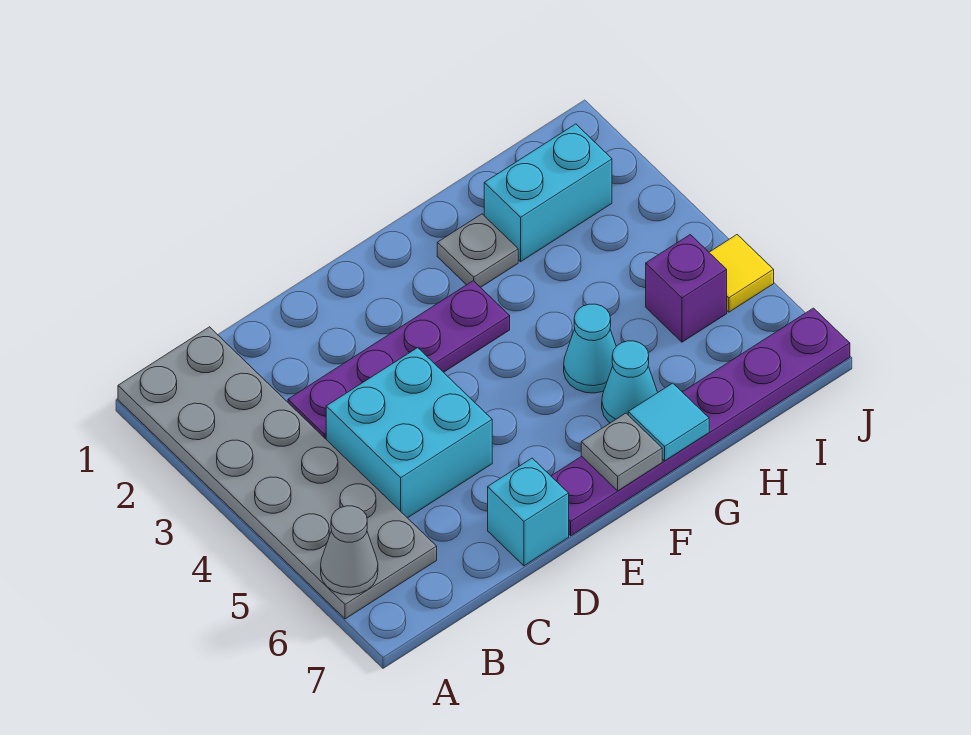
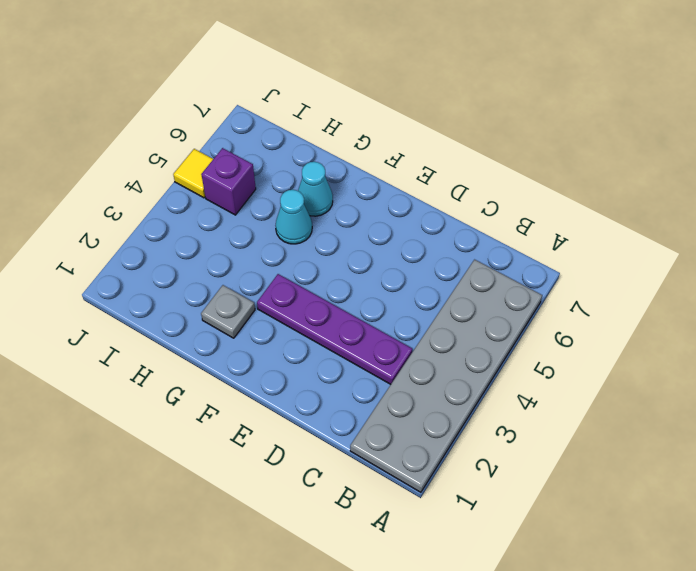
none -> cyan brick C4:D5 level 1
none -> cyan brick D7 level 1
none -> purple plate E7:J7 level 1

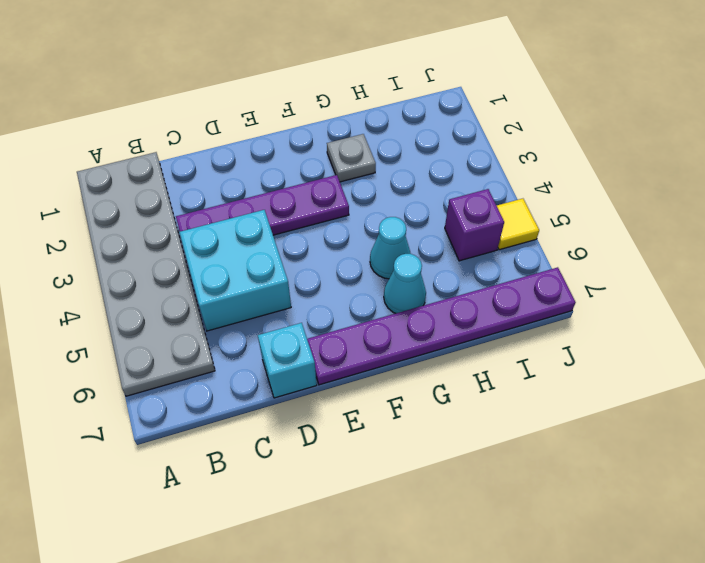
none -> cyan brick H2:I2 level 1
none -> grey cone A6 level 2
none -> grey plate F7 level 2

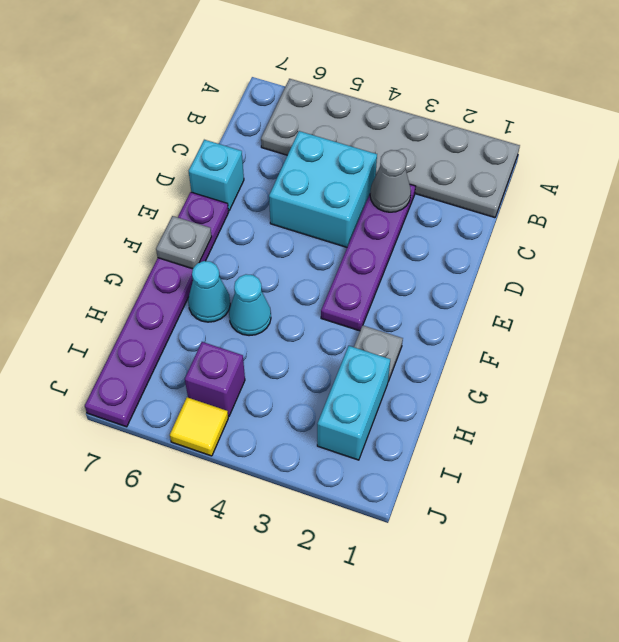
grey cone C3 level 2 -> grey cone A6 level 2
none -> cyan tile G7 level 2

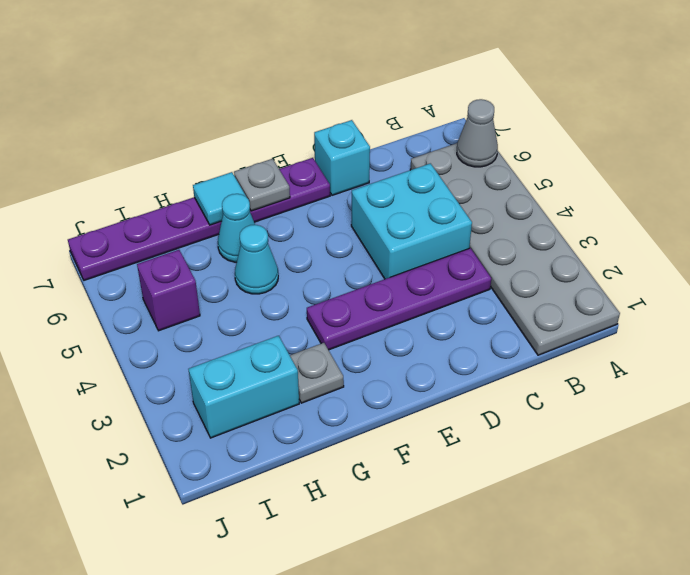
none -> yellow tile J5 level 1

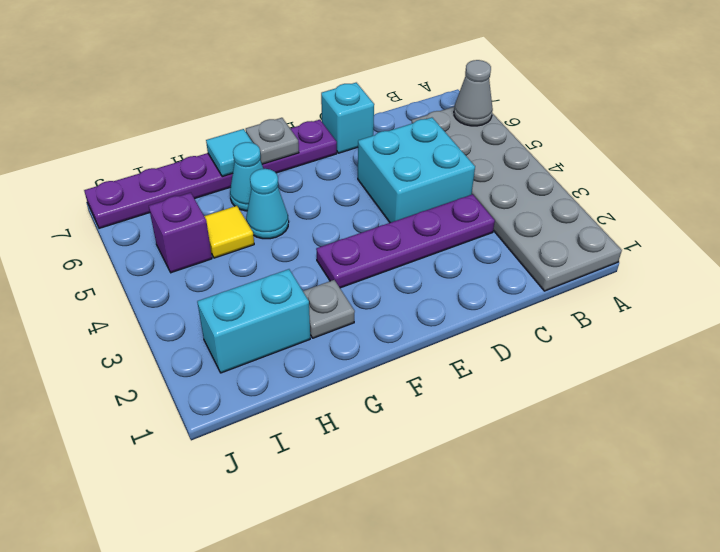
yellow tile H5 level 1 -> yellow tile J5 level 1

